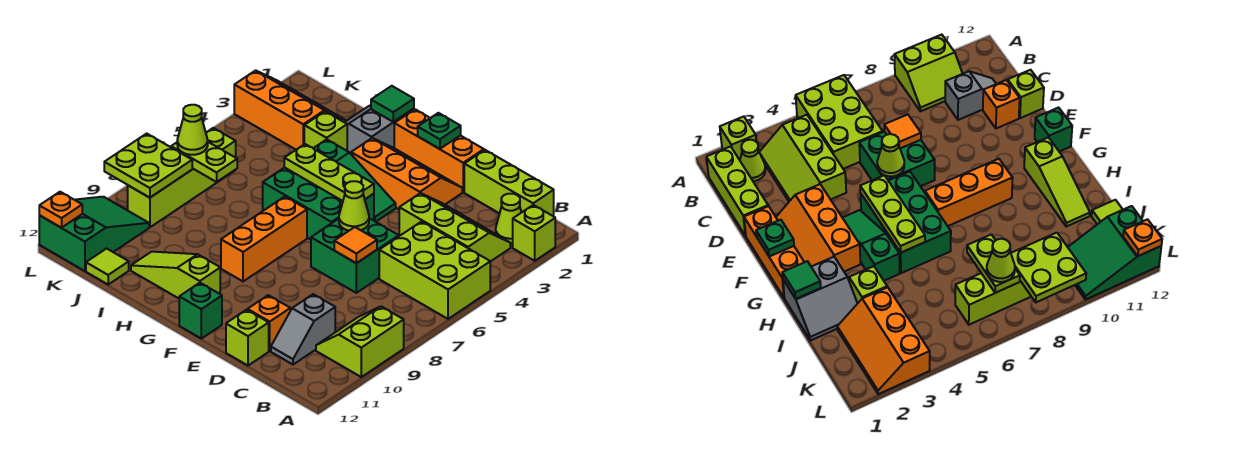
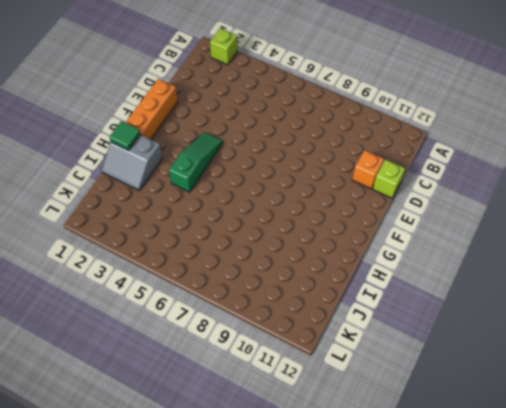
none -> lime brick A5:C6 level 1
none -> lime slope A9:B10 level 1 top A
none -> lime brick B1:D1 level 1
none -> lime cone B2 level 1

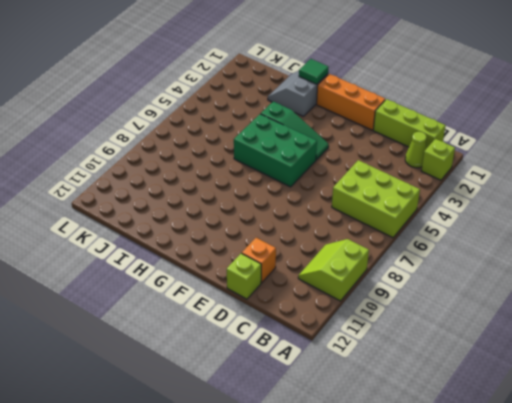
none -> lime slope B3:D4 level 1 top 4
none -> grey slope C10:C11 level 1 top 10
none -> green brick D6:E7 level 1
none -> orange slope E2:G3 level 1 top 3

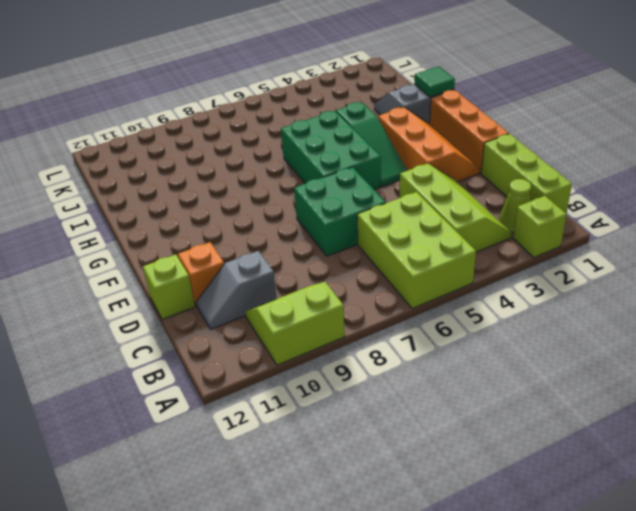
none -> green brick F12 level 1
none -> orange brick G7:G9 level 1
none -> lime slope G11:I11 level 1 top G
none -> lime brick I3 level 1

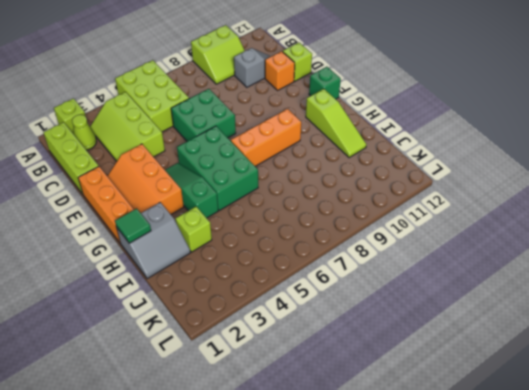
none -> orange slope J2:L3 level 1 top 3
none -> lime tile J12 level 1
none -> lime brick K6:K9 level 1
none -> green slope K10:L12 level 1 top 12

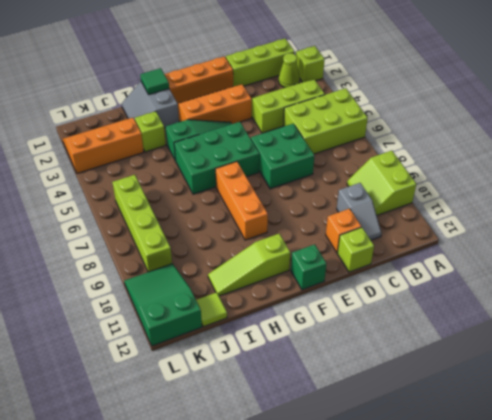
none -> orange tile D7 level 2
none -> lime cone E6 level 2
none -> green plate F1 level 2
none -> lime plate F5:H5 level 2

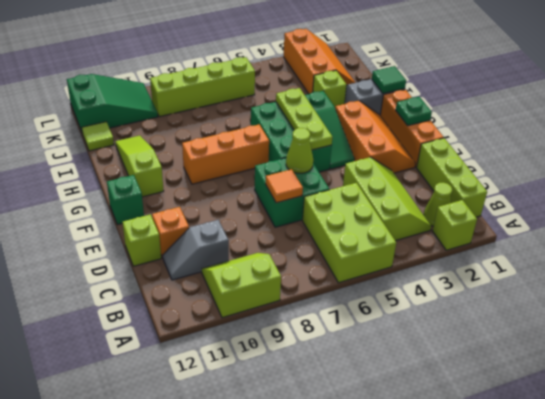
none -> lime plate J7:K7 level 2
none -> lime plate K8:L9 level 2
none -> orange plate L12 level 2
none -> lime cone K7 level 3

